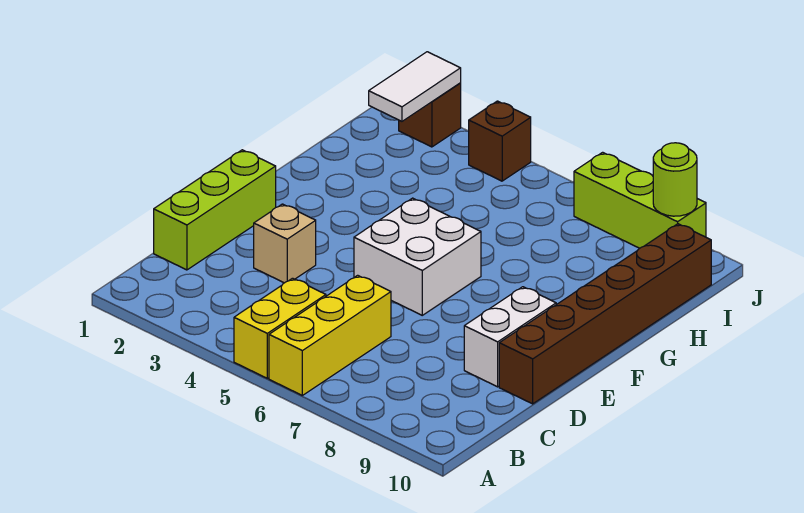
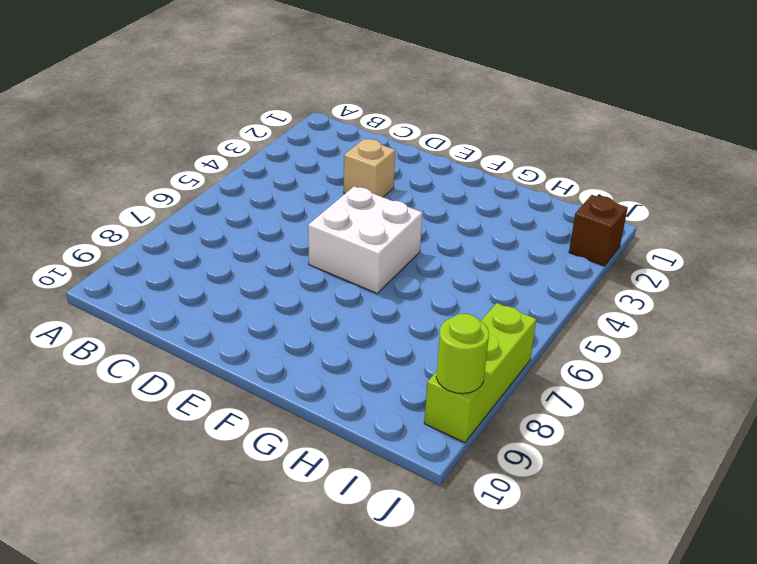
none -> yellow brick A5:B5 level 1
none -> yellow brick A6:C6 level 1
none -> lime brick C1:E1 level 1

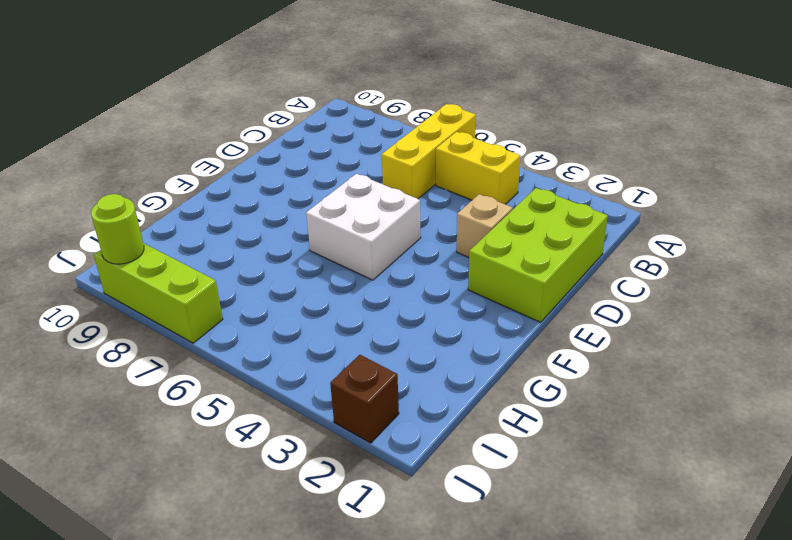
yellow brick B4:B5 level 1 -> yellow brick A5:B5 level 1
lime brick C1:E2 level 1 -> lime brick C1:E1 level 1
none -> white brick D9:E9 level 1
none -> brown brick D10:I10 level 1
none -> brown brick J4 level 1

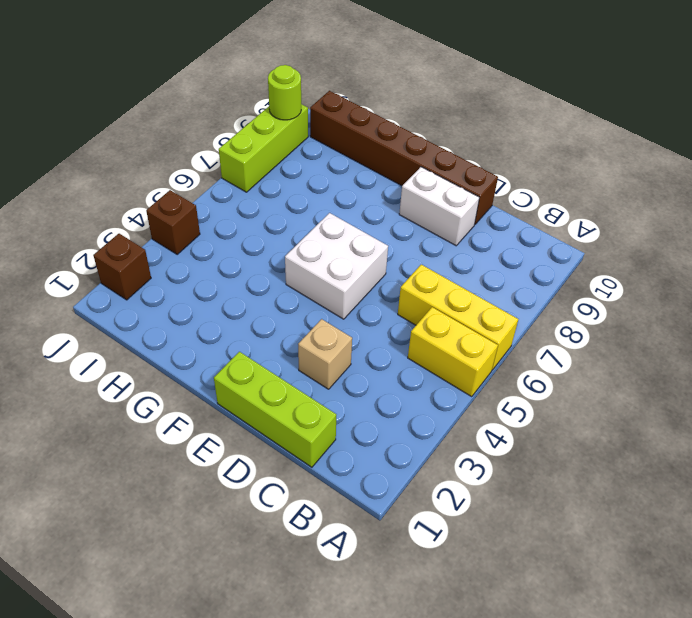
none -> white tile I2:J2 level 2

